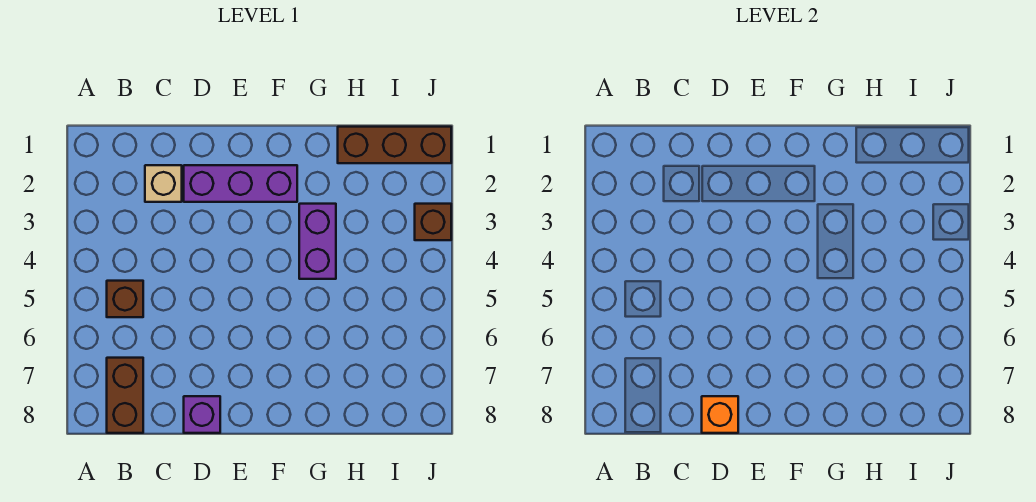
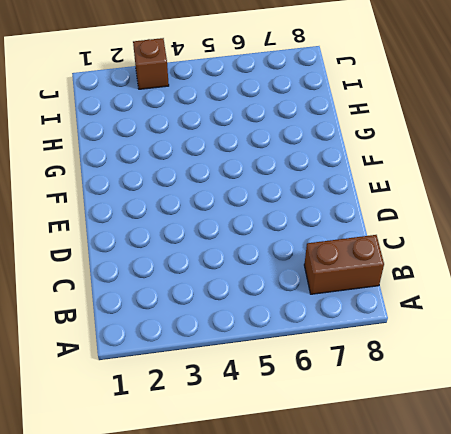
none -> brown brick B5 level 1
none -> tan brick C2 level 1

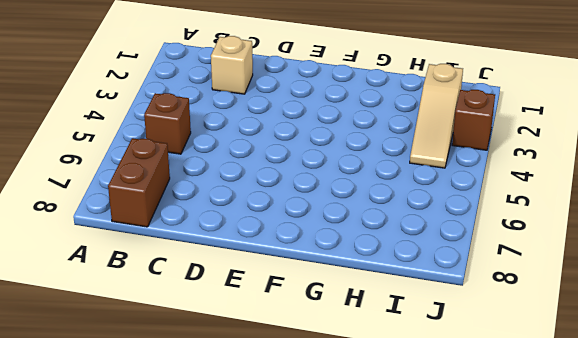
tan slope I2:I4 level 1 top 2 -> none
none -> purple brick D2:F2 level 1
none -> purple brick D8 level 1

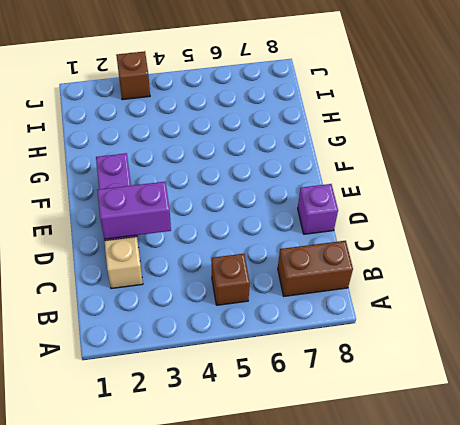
purple brick D2:D3 level 2 -> purple brick G3:G4 level 1
none -> brown brick H1:J1 level 1
none -> orange brick D8 level 2

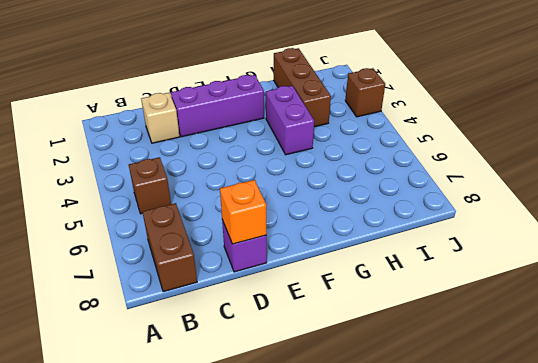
brown brick H1:H3 level 1 -> brown brick H1:J1 level 1

